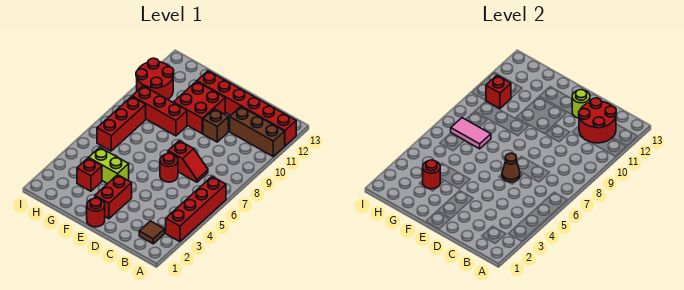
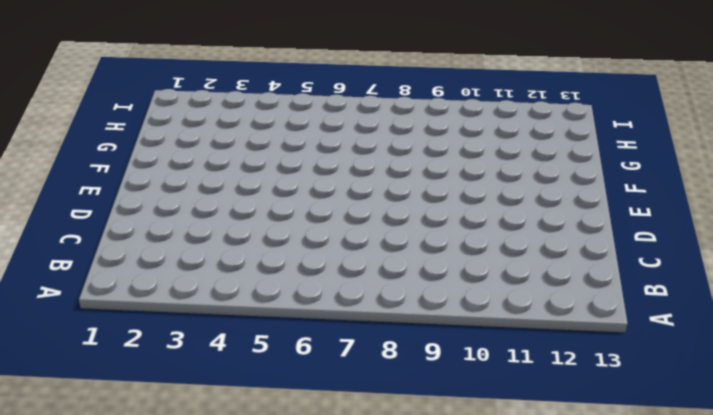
none -> red brick A3:A6 level 1
none -> brown brick A11:C11 level 1
none -> red brick A12:F12 level 1

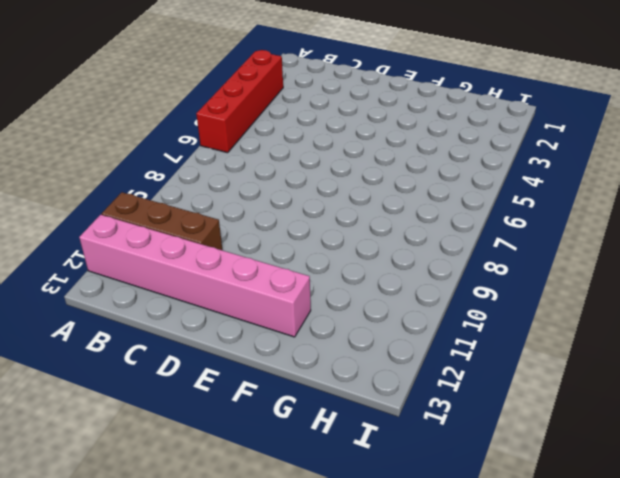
pink brick A12:F12 level 1 -> red brick A12:F12 level 1
none -> brown tile B2 level 1
none -> red slope C7:D7 level 1 top D
none -> red round brick D6 level 1

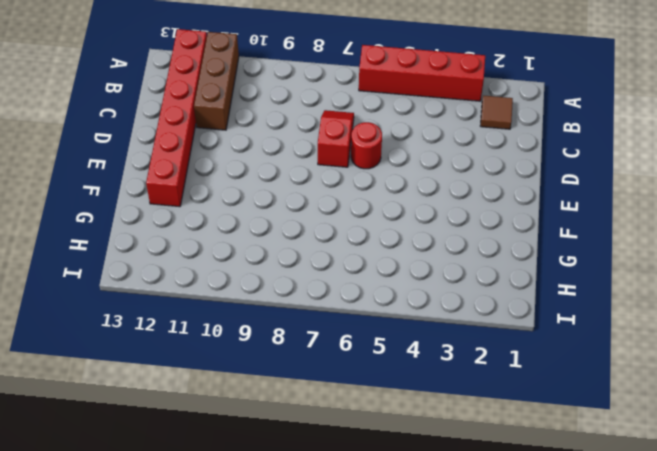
none -> brown brick D10 level 1
none -> red round brick E1 level 1
none -> red brick E2:E3 level 1

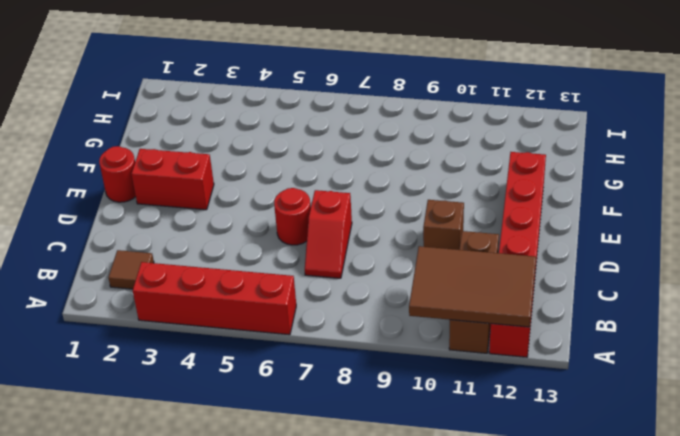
brown tile A10:B12 level 2 -> red round brick B11:C12 level 2
none -> red brick E10:F11 level 1
none -> lime brick F4:G4 level 1
none -> red brick F9:H9 level 1

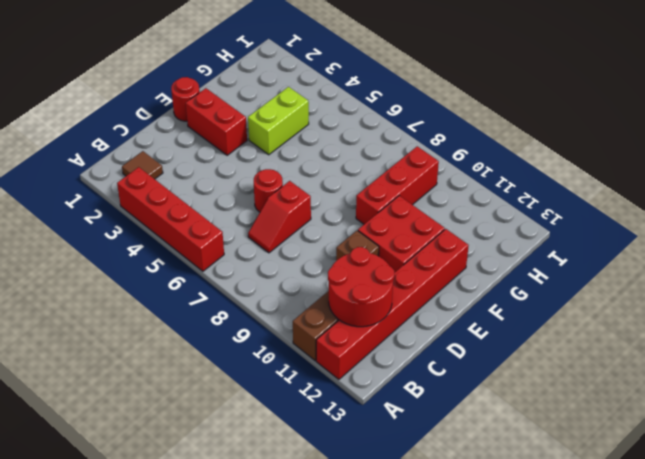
none -> red brick G3 level 1
none -> red brick H6:H8 level 1
none -> red round brick H10:I11 level 1

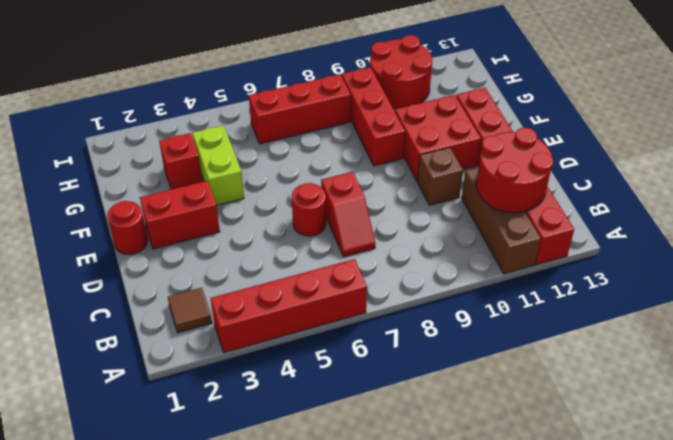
none -> brown cone D6 level 2
none -> lime round brick D12 level 2
none -> red round brick G3 level 2

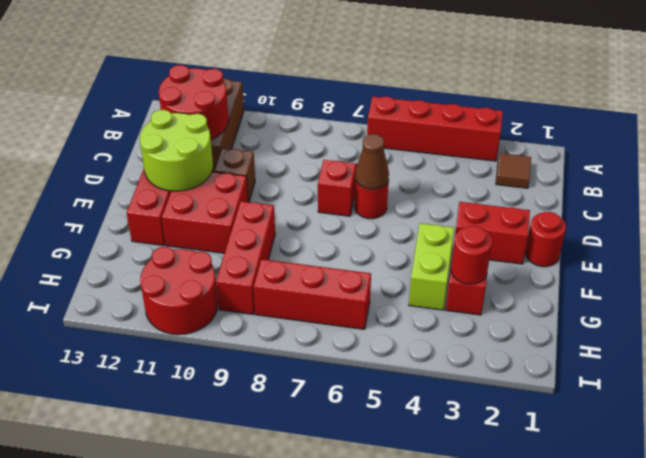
lime round brick D11:E12 level 2 -> lime round brick D12 level 2
none -> pink tile G7:H7 level 2
none -> red brick H10 level 2

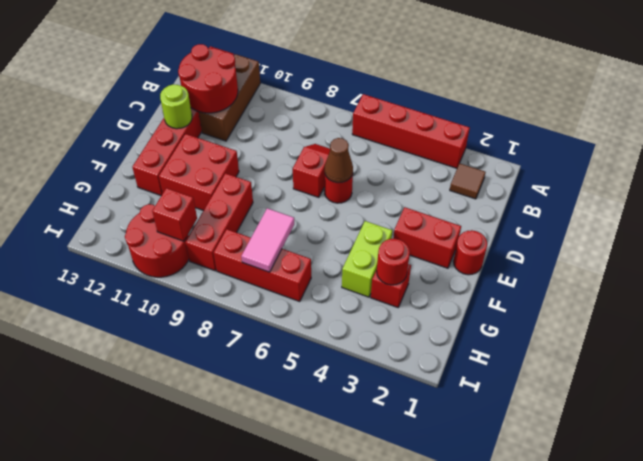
none -> brown brick D10 level 1

